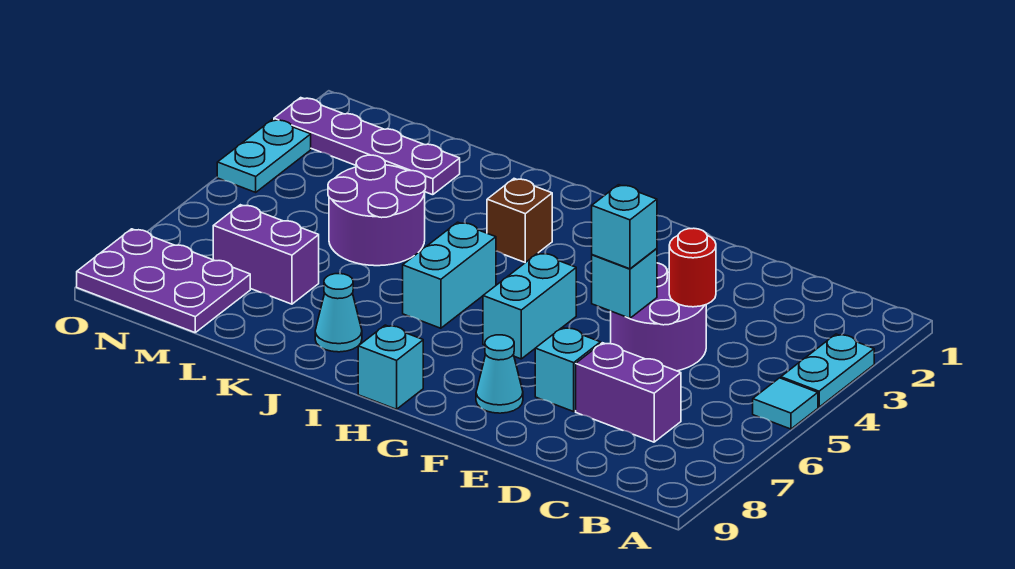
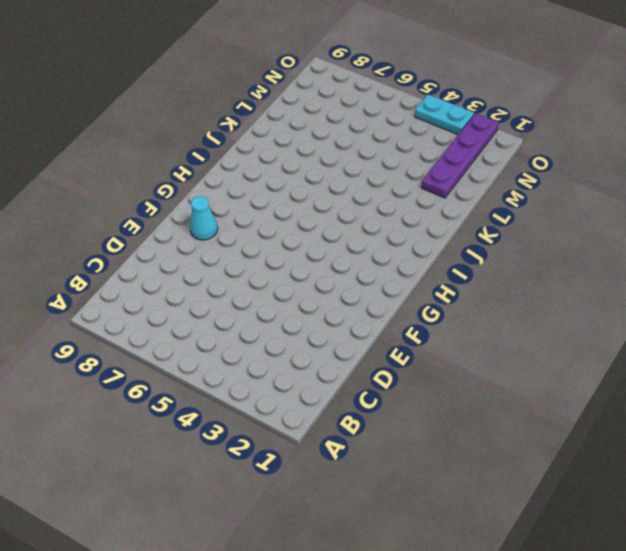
none -> cyan plate A3:A4 level 1
none -> cyan tile A5 level 1
none -> purple brick C7:D7 level 1

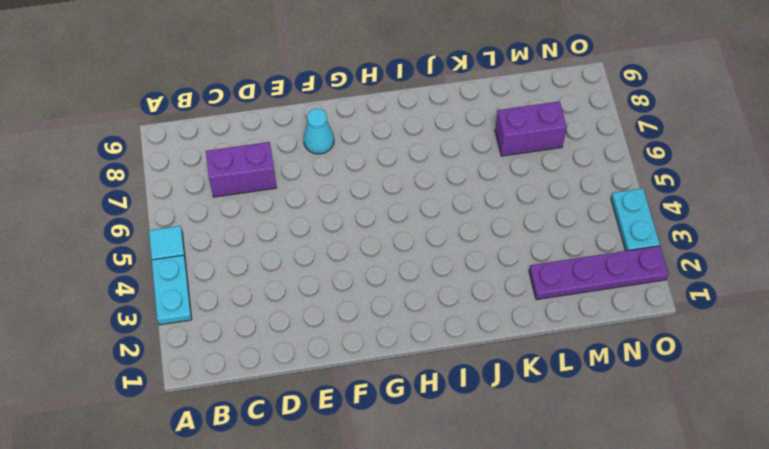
none -> purple round brick D4:E5 level 1
none -> cyan brick E7 level 1
none -> cyan brick G5:G6 level 1

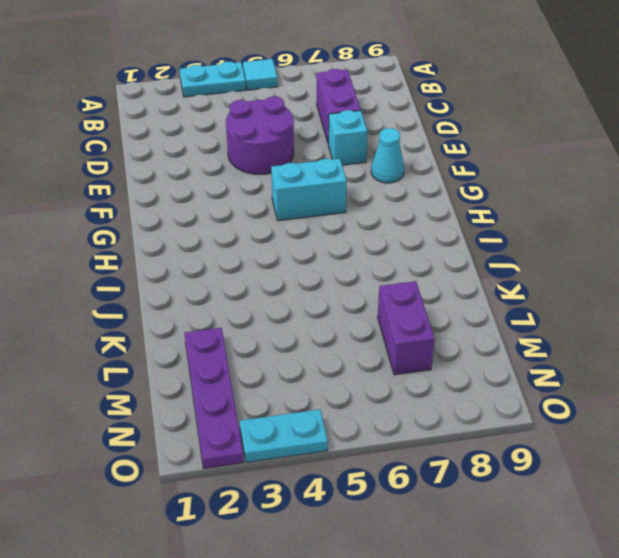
none -> cyan brick H9 level 1
none -> brown brick I3 level 1
none -> cyan brick I5:I6 level 1

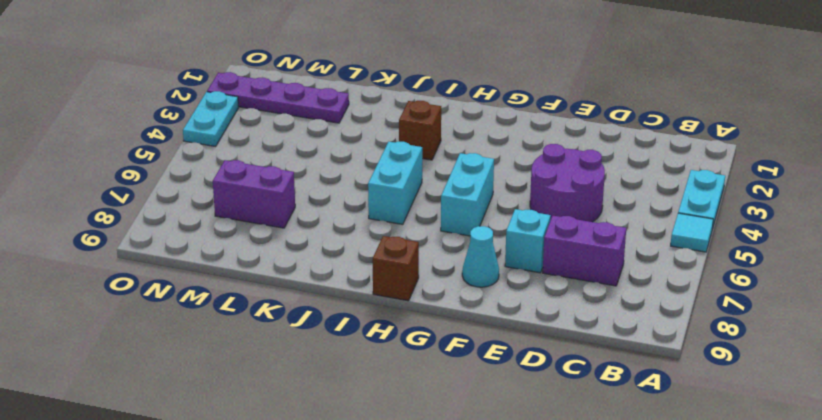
brown brick H9 level 1 -> cyan brick H9 level 1
none -> cyan cone J8 level 1
none -> purple round brick K4:L5 level 1
none -> purple plate M8:O9 level 1

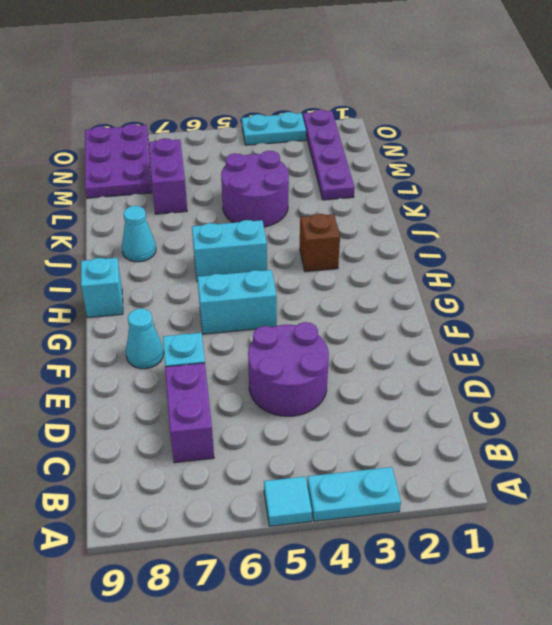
none -> red round brick D4 level 2
none -> cyan brick E5 level 2
none -> cyan brick E5 level 3

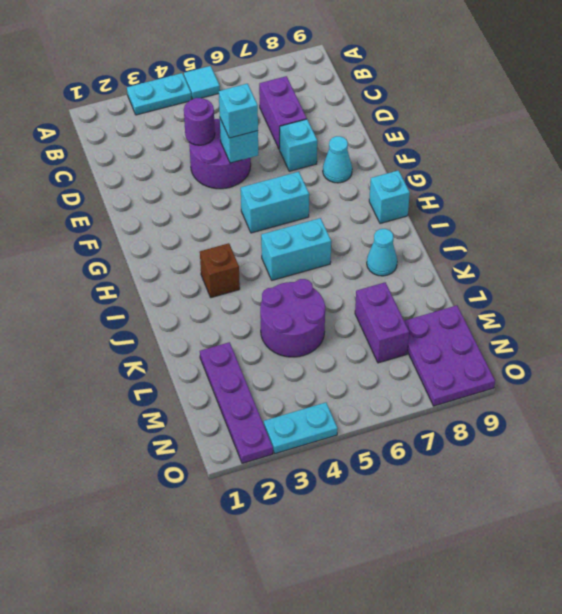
purple round brick D4 level 2 -> red round brick D4 level 2

